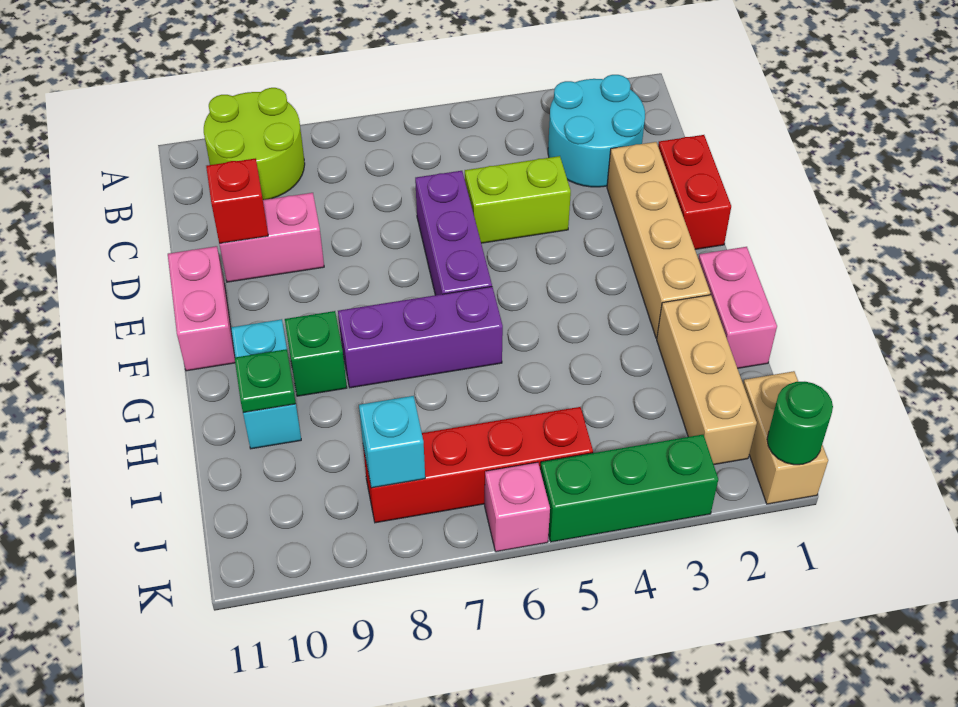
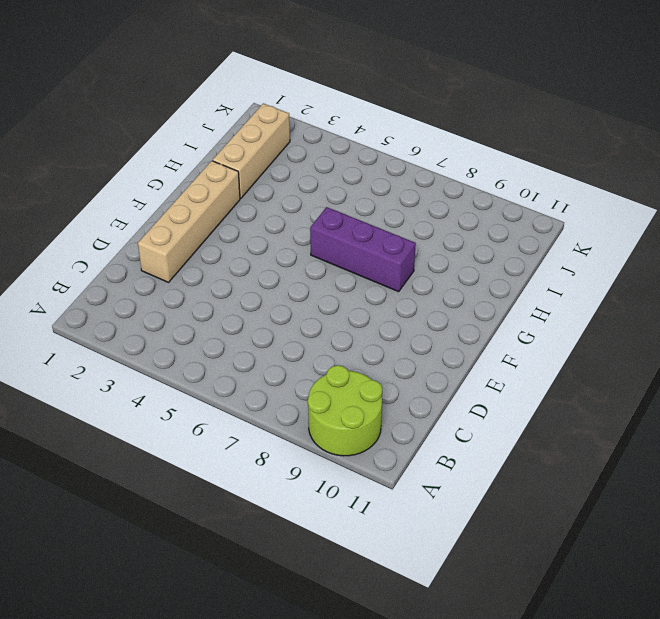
none -> cyan round brick B2:C3 level 1
none -> red brick D1:E1 level 1
none -> lime brick D4:D5 level 1

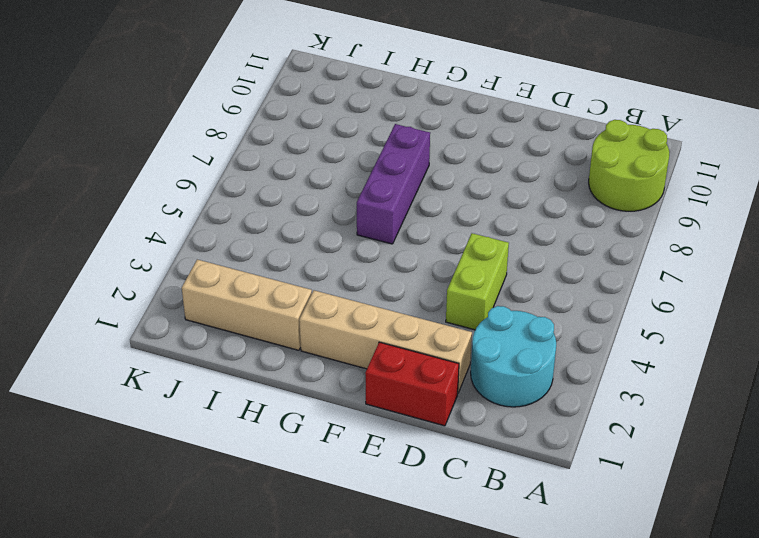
none -> purple brick D6:F6 level 1
none -> pink brick D9:D10 level 1
none -> pink brick E11:F11 level 1

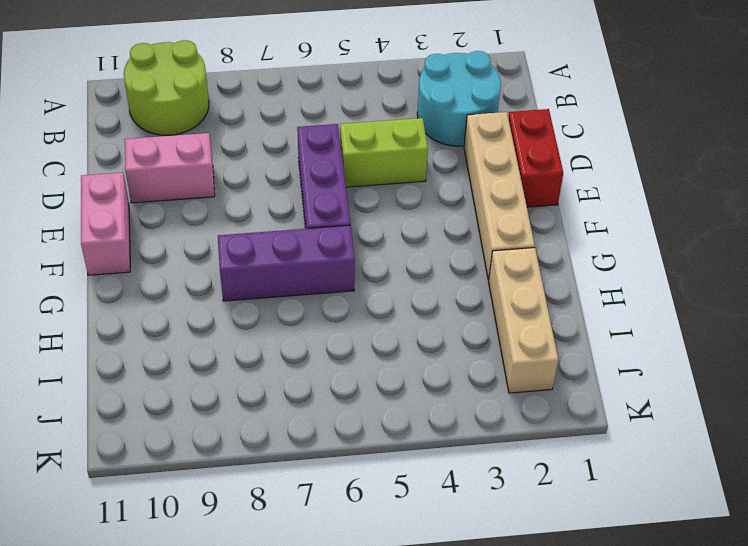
none -> pink brick G1:H1 level 1
none -> green brick G9 level 1
none -> cyan brick G10:H10 level 1

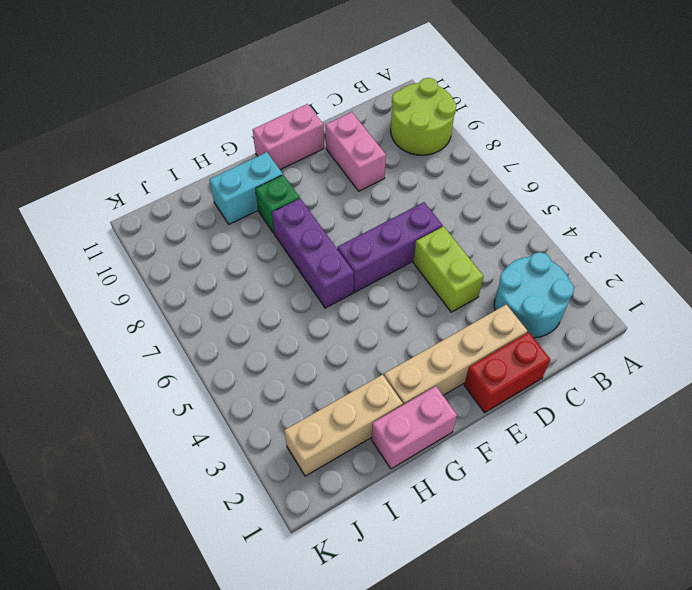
none -> tan brick J1:K1 level 1
none -> red brick J5:J8 level 1
none -> green brick K3:K5 level 1

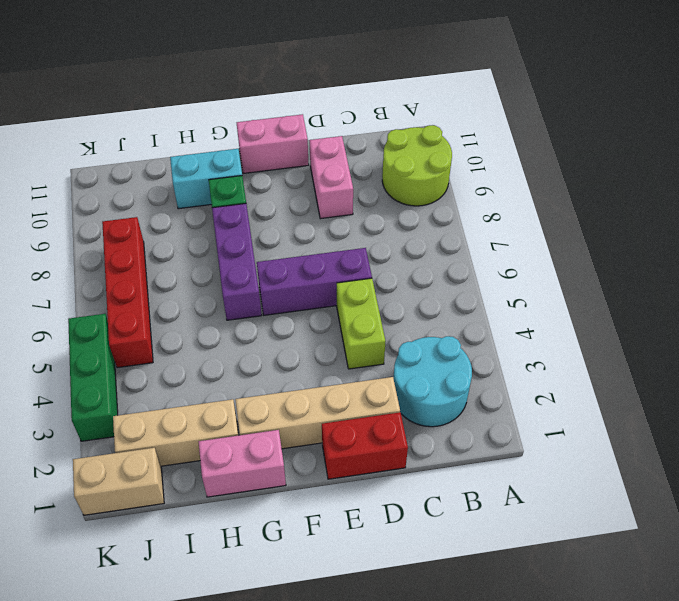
none -> pink brick K6 level 1
none -> red brick D10 level 2
none -> green plate H10 level 2

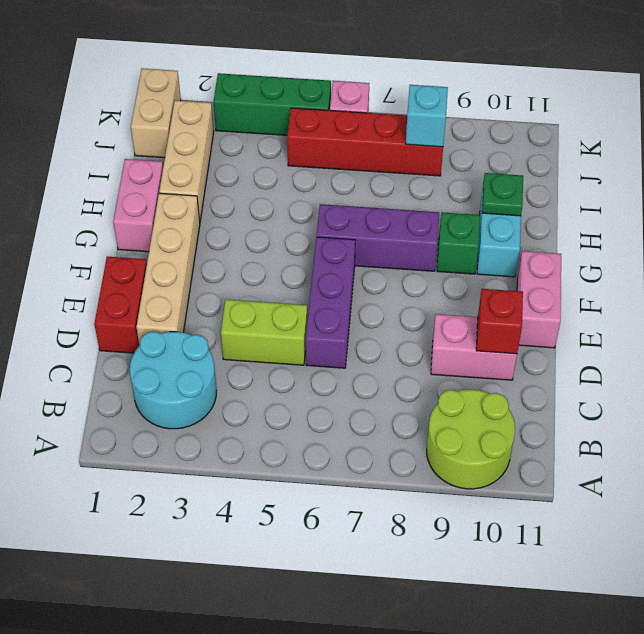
none -> green round brick K1 level 2

